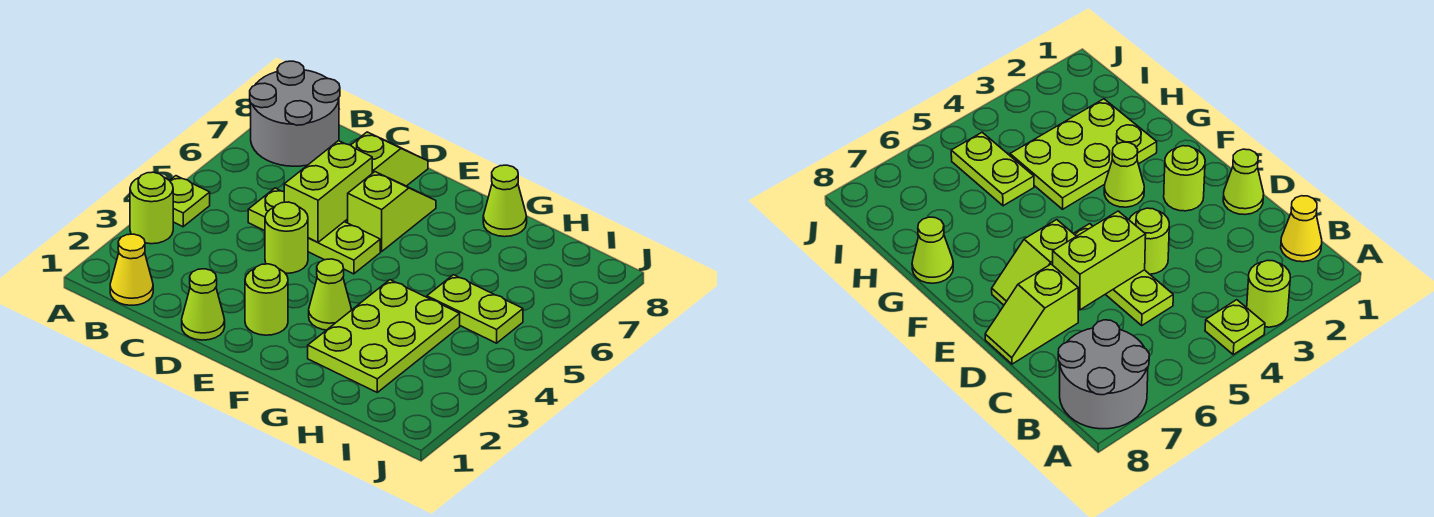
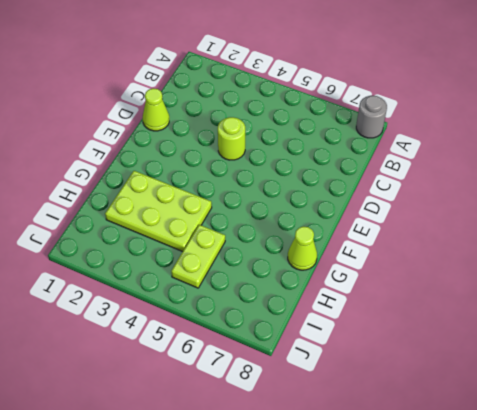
grey round brick A8 level 1 -> grey round brick A7:B8 level 1
none -> lime round brick A3 level 1
none -> lime plate A4 level 1
none -> yellow cone B1 level 1

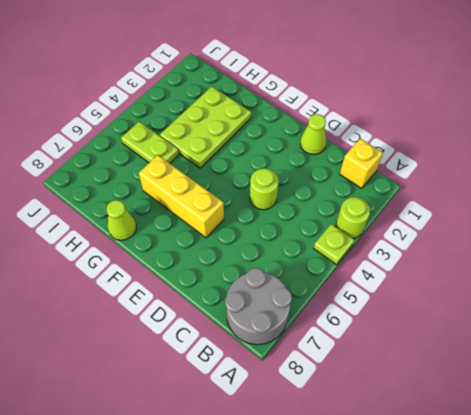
yellow brick B1 level 1 -> yellow cone B1 level 1
yellow brick E6:G6 level 1 -> lime slope E6:E7 level 1 top 6
none -> lime plate C5:E5 level 1
none -> lime slope D7:D8 level 1 top 7
none -> lime round brick E2 level 1

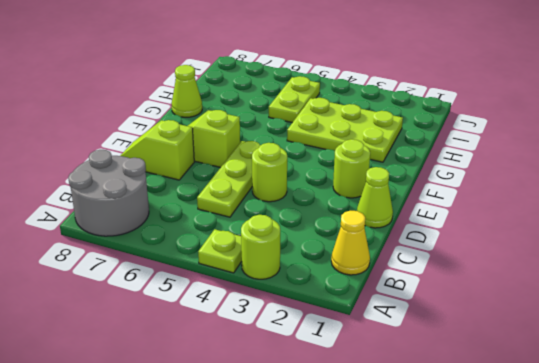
none -> lime cone F3 level 1
none -> lime brick D5:D6 level 2

